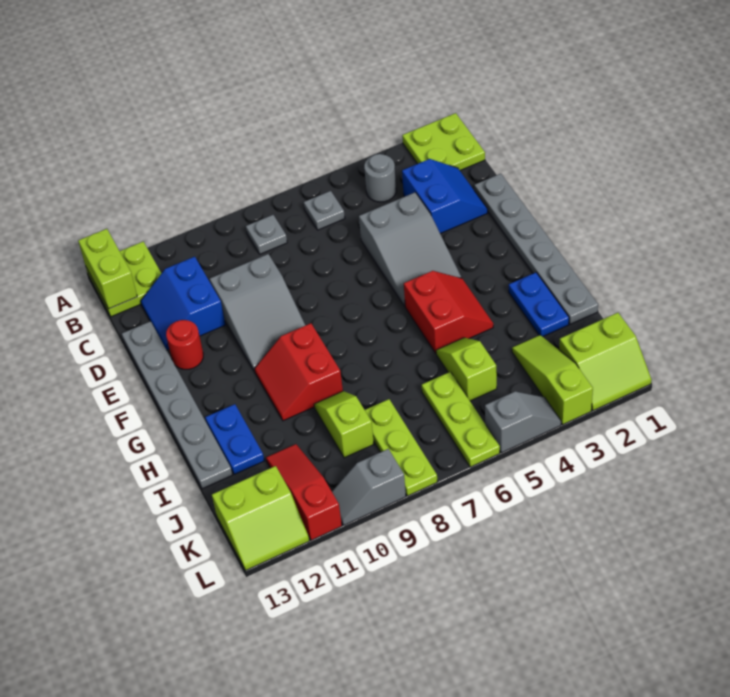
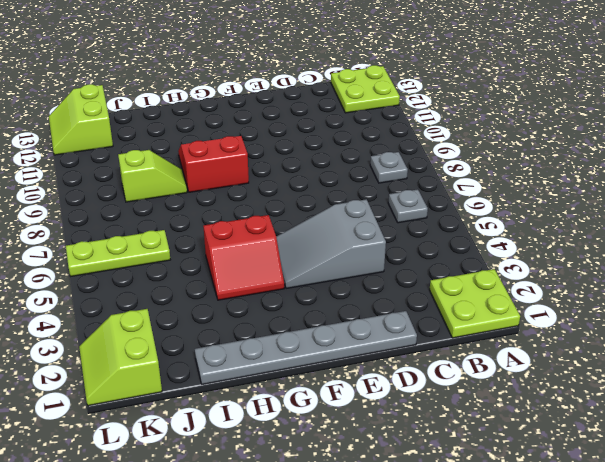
none -> grey round brick B4 level 1
none -> blue slope C2:D3 level 1 top 3
none -> blue slope C11:D12 level 1 top 11

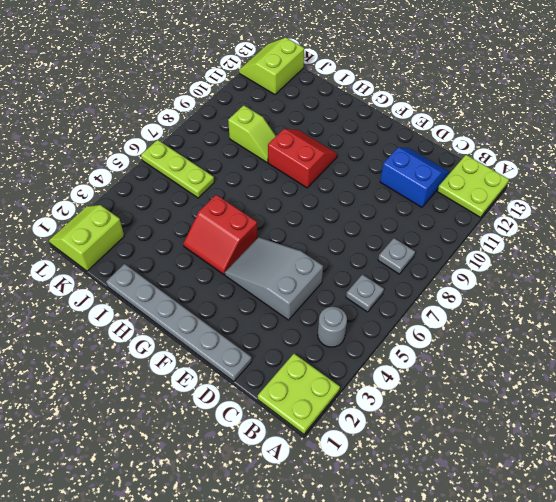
none -> blue slope C2:D3 level 1 top 3
none -> grey slope D9:F10 level 1 top D
none -> grey plate D13:I13 level 1

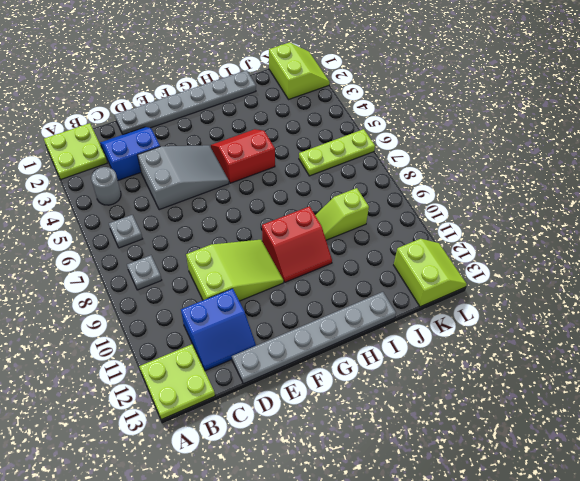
lime slope D9:F10 level 1 top D -> grey slope D9:F10 level 1 top D
none -> red round brick E12 level 1
none -> blue plate H2:I2 level 1
none -> blue plate H12:I12 level 1

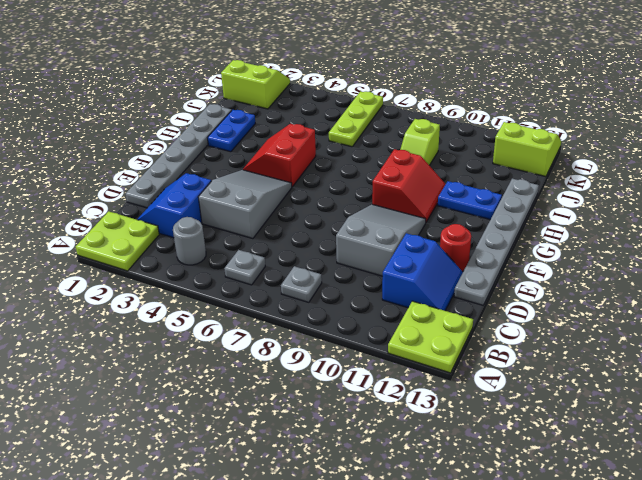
blue plate H11:H12 level 1 -> blue plate H12:I12 level 1
none -> lime slope I5:J5 level 1 top J
none -> lime slope J3:L3 level 1 top L
none -> lime plate J8:L8 level 1

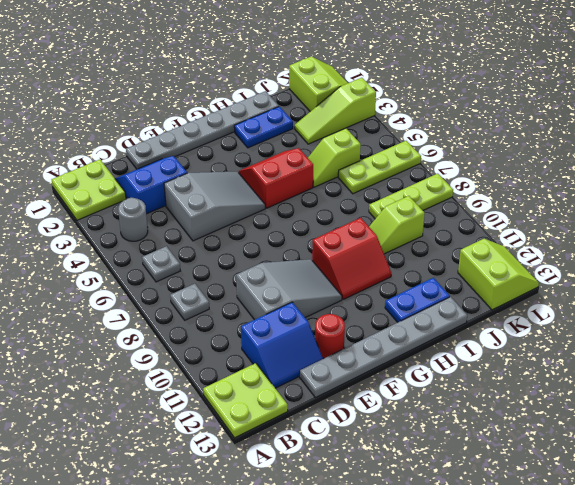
none -> red slope J11:L11 level 1 top L
none -> grey slope L4:L5 level 1 top 5
none -> grey slope L9:L10 level 1 top 9

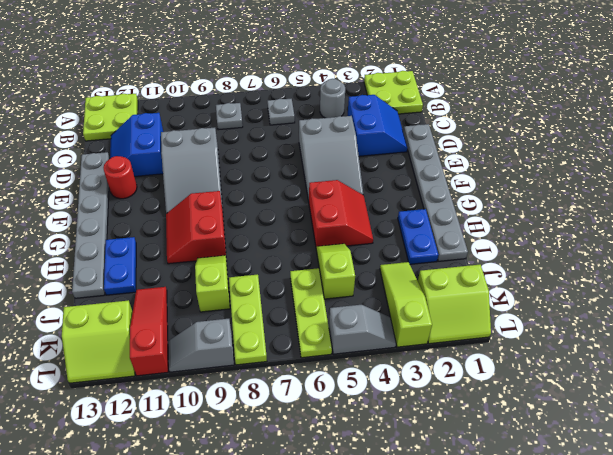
none -> lime brick A13:B13 level 2

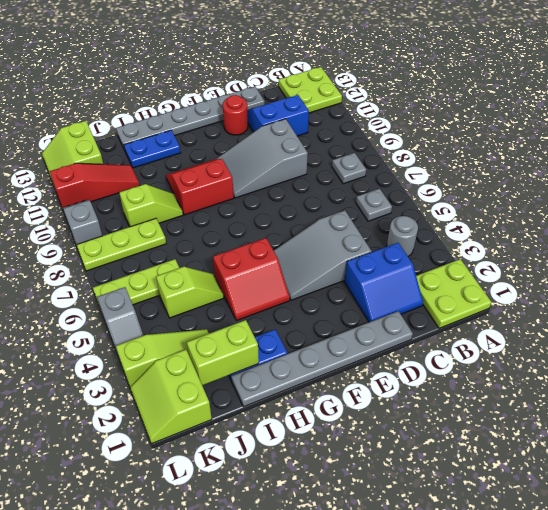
lime brick I2:J2 level 2 -> lime brick A13:B13 level 2

